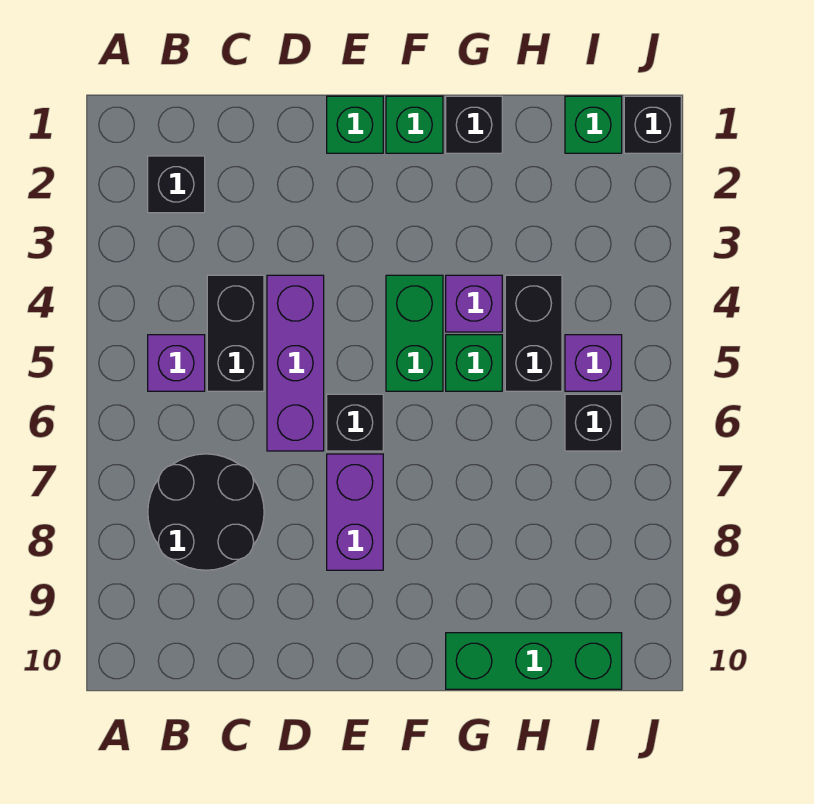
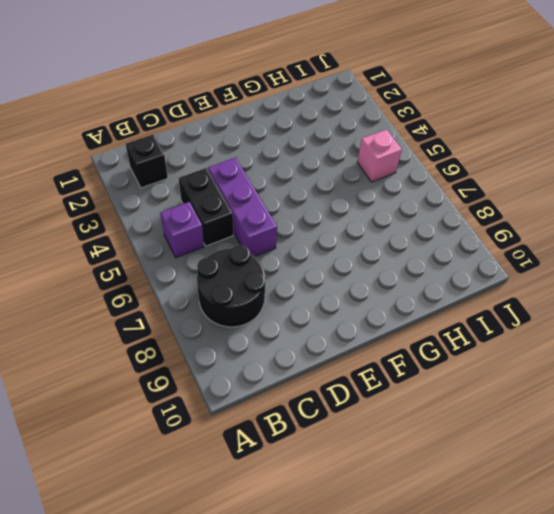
pink brick I5 level 1 -> purple brick I5 level 1
none -> green brick E1 level 1
none -> black brick E6 level 1
none -> purple brick E7:E8 level 1

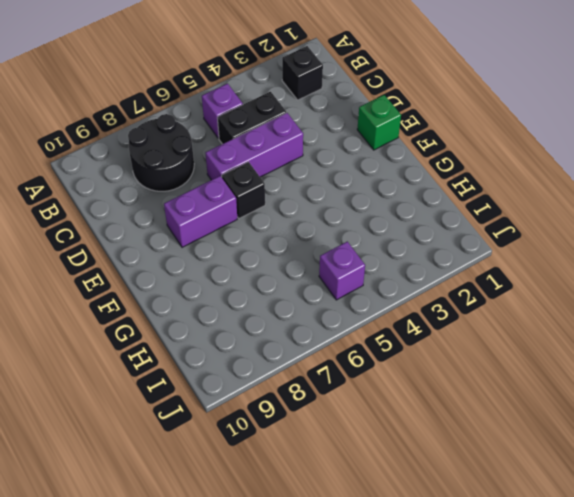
none -> green brick F1 level 1
none -> green brick F4:F5 level 1
none -> black brick G1 level 1

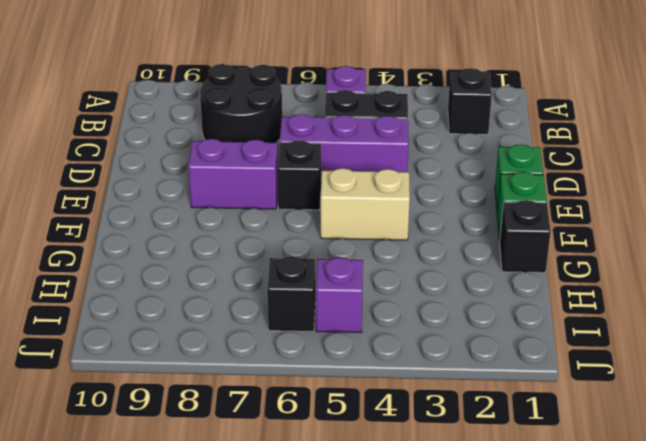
tan brick F4:F5 level 1 -> green brick F4:F5 level 1
none -> purple brick G4 level 1
none -> green brick G5 level 1
none -> green brick G10:I10 level 1

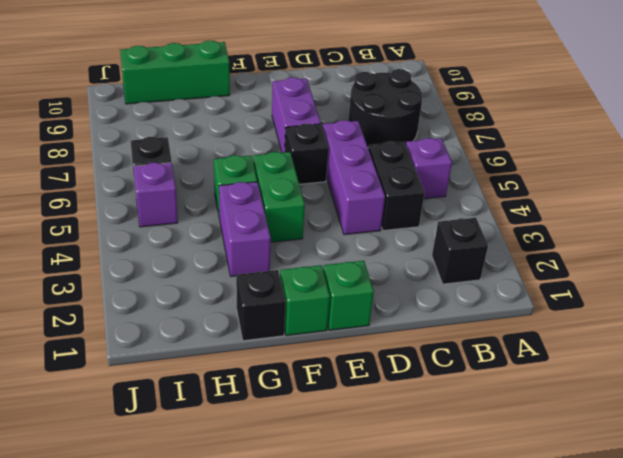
purple brick G3:G4 level 1 -> purple brick G4 level 1
none -> black brick H4:H5 level 1
none -> green brick I1 level 1
none -> black brick J1 level 1

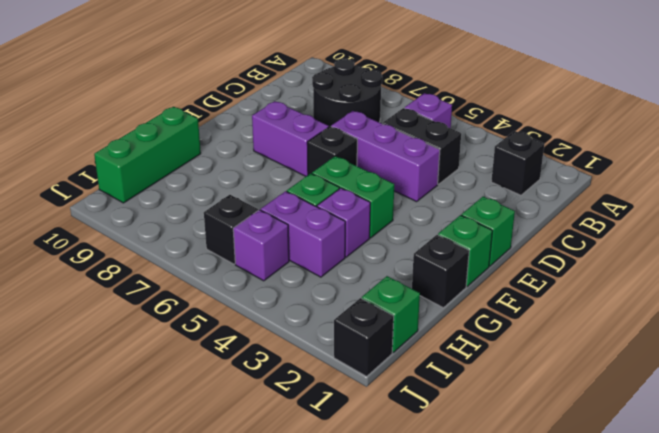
purple brick H4:H5 level 1 -> black brick H4:H5 level 1

